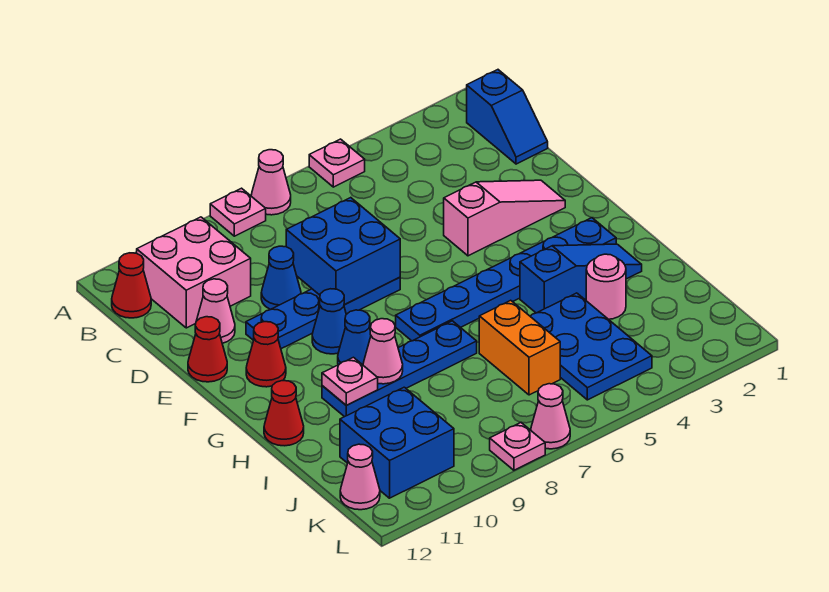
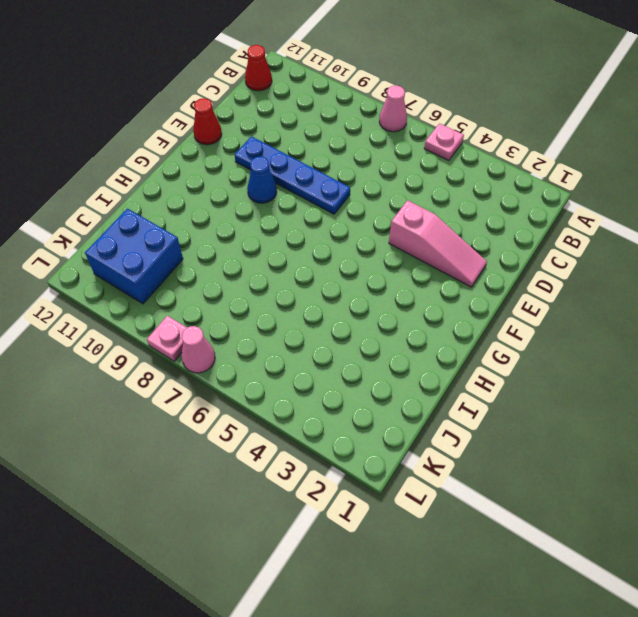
none -> pink plate A8 level 1
none -> blue slope B1:C1 level 1 top B
none -> pink brick B10:C11 level 1

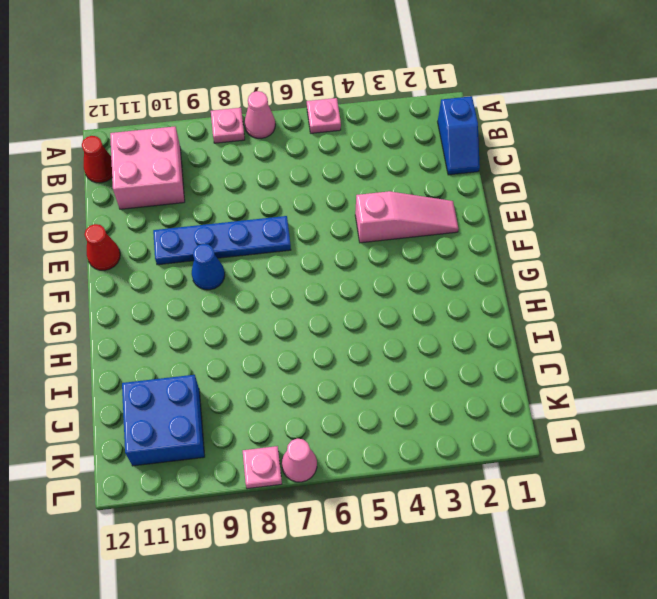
none -> blue cone D9 level 1
none -> pink cone D11 level 1
none -> red cone F11 level 1

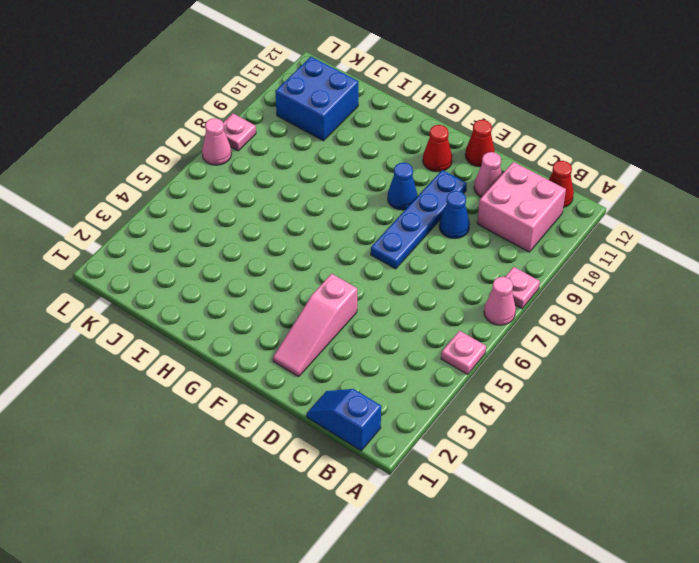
none -> blue plate G2:G7 level 1
none -> blue cone G9 level 1
none -> blue slope H2:H4 level 1 top 4

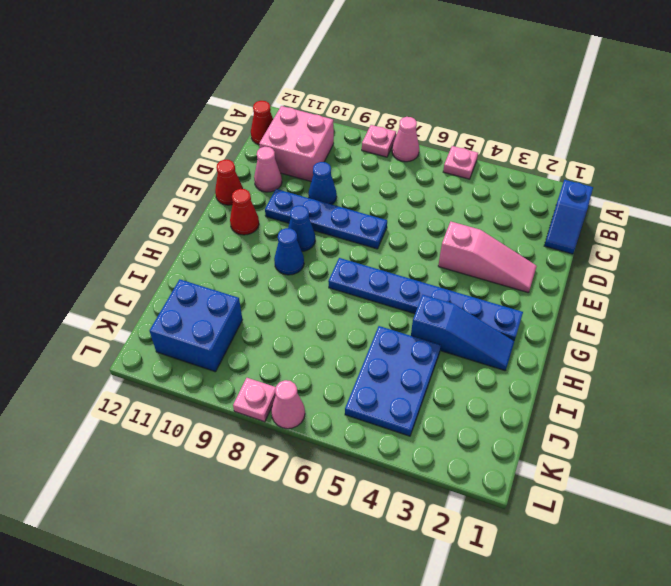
none -> blue plate H7:H10 level 1
none -> red cone H12 level 1
none -> pink round brick I3 level 1

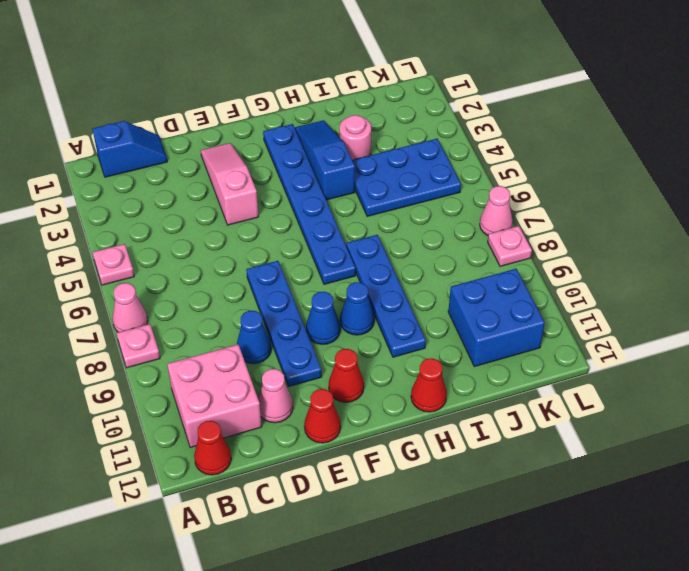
none -> orange brick I6:J6 level 1
none -> pink cone K12 level 1
none -> blue brick D7:E8 level 2

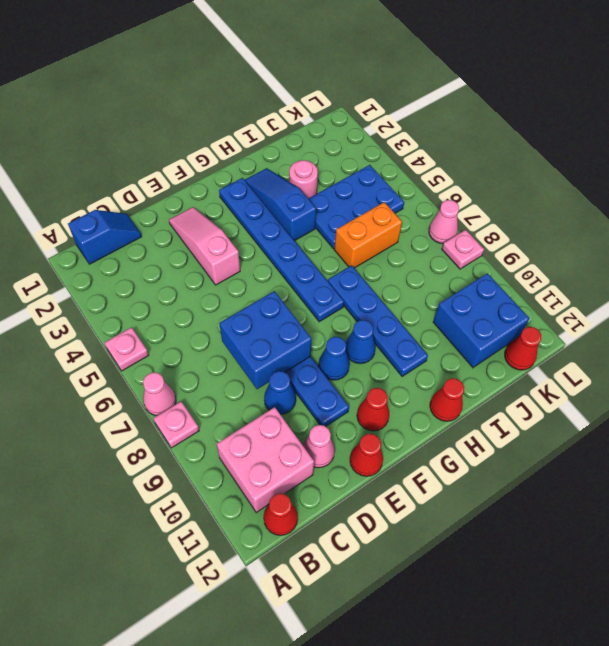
red cone K12 level 1 -> pink cone K12 level 1
none -> pink cone H9 level 2
none -> pink plate H10 level 2

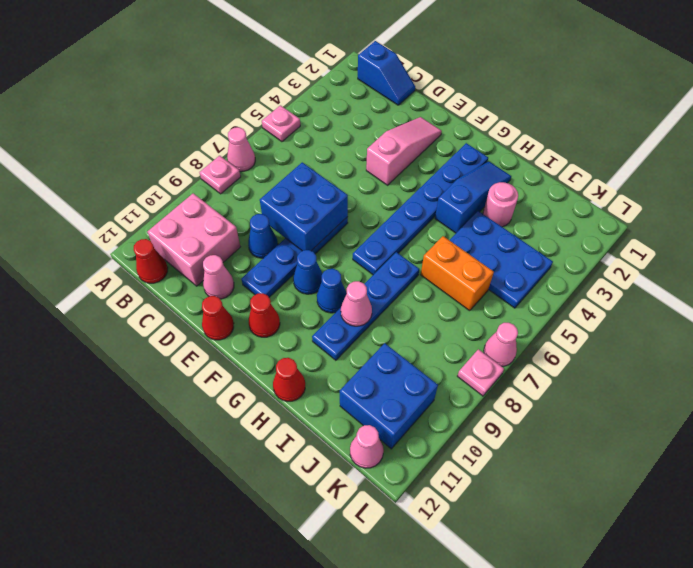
none -> pink plate H10 level 2

